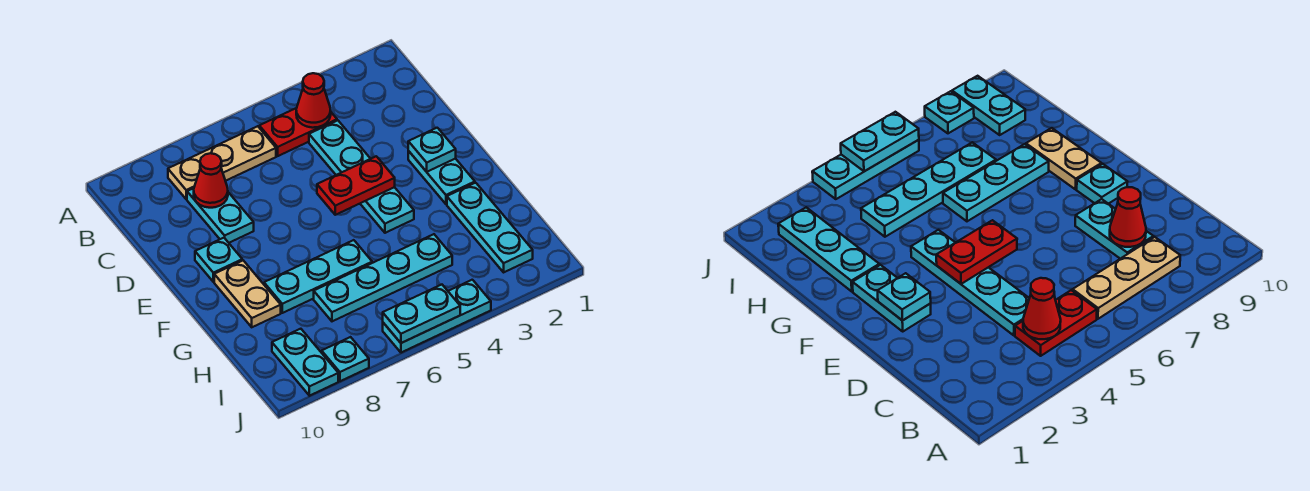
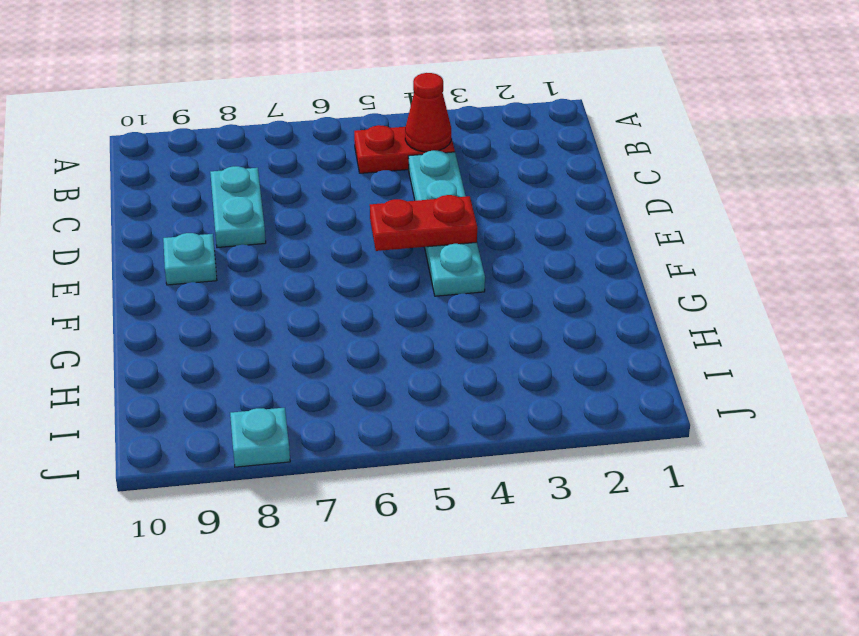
none -> tan plate B6:B8 level 1
none -> cyan plate E2:F2 level 1
none -> tan plate F9:G9 level 1

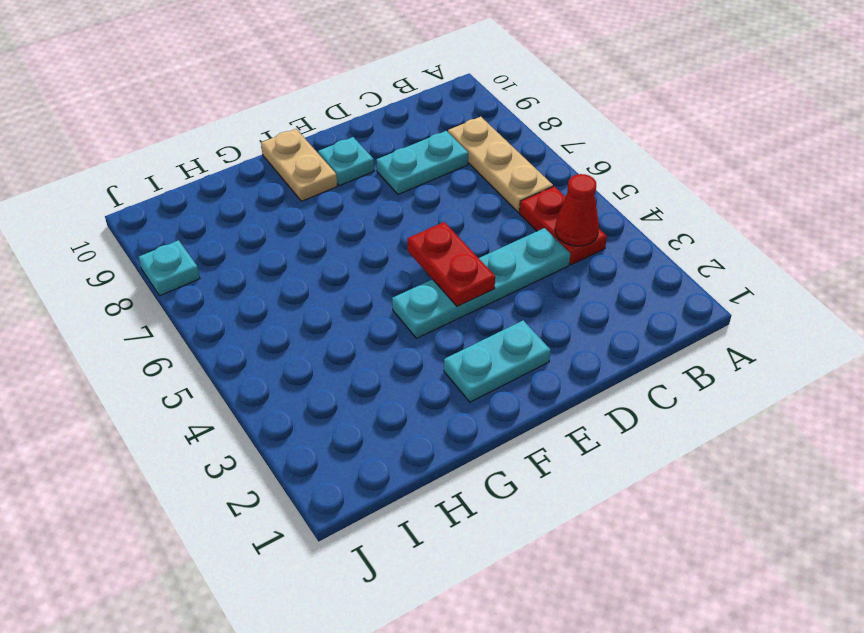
tan plate F9:F10 level 1 -> tan plate F9:G9 level 1
none -> cyan plate G2:I2 level 1
none -> cyan plate G6:G8 level 1
none -> cyan plate H4:H7 level 1

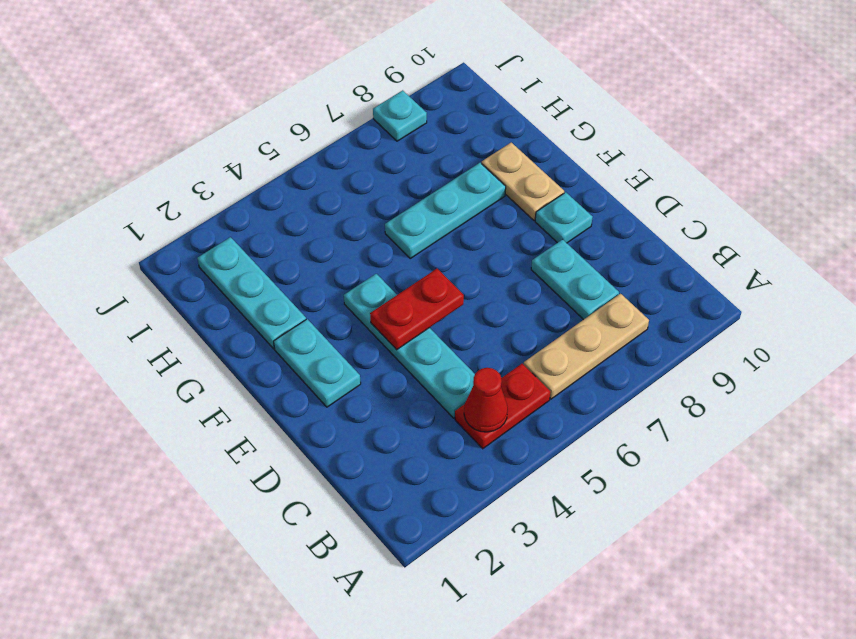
none -> cyan plate H4:H7 level 1
none -> cyan plate I9:J9 level 1
none -> cyan plate J4:J6 level 1

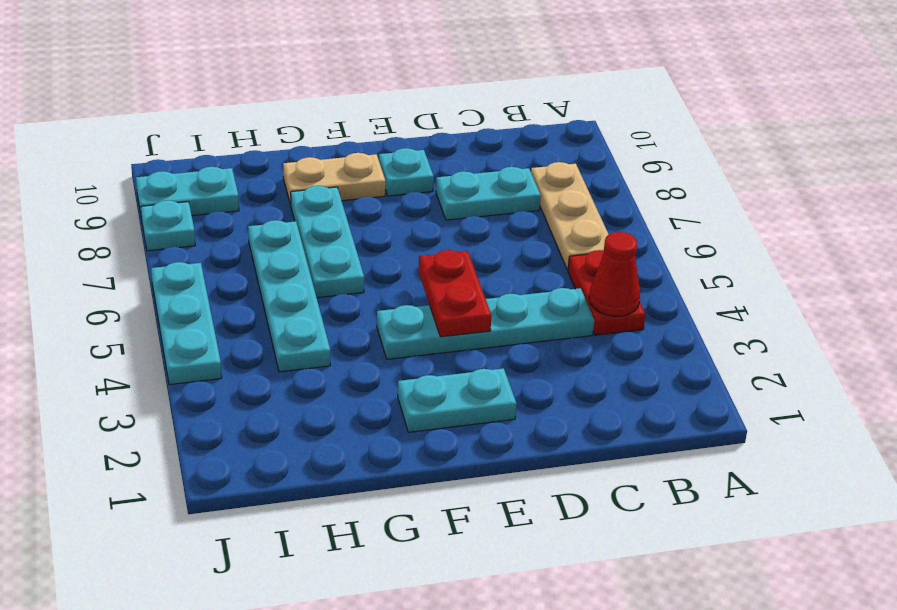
none -> cyan plate G2:I2 level 1
none -> red cone C8 level 2
none -> cyan plate E2 level 2

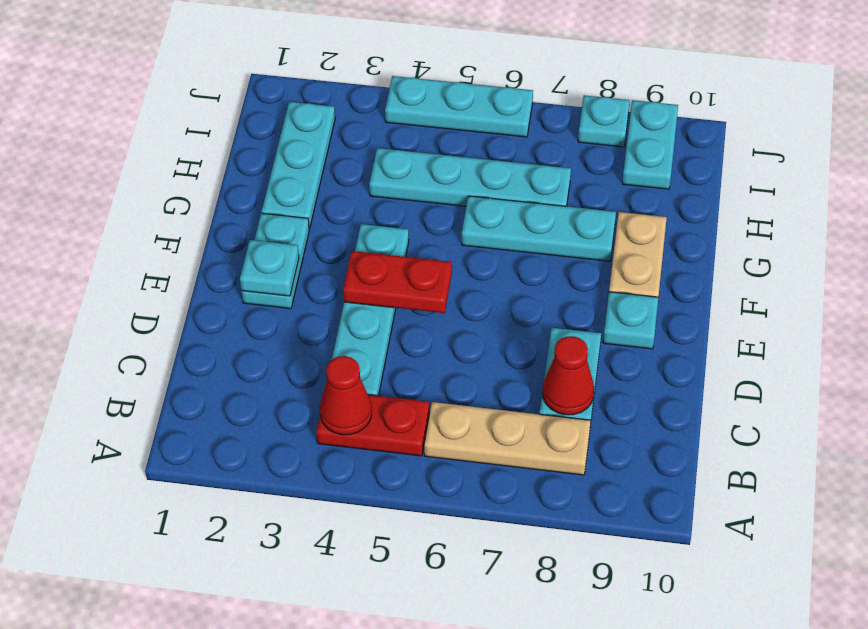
none -> cyan plate J5:J6 level 2

